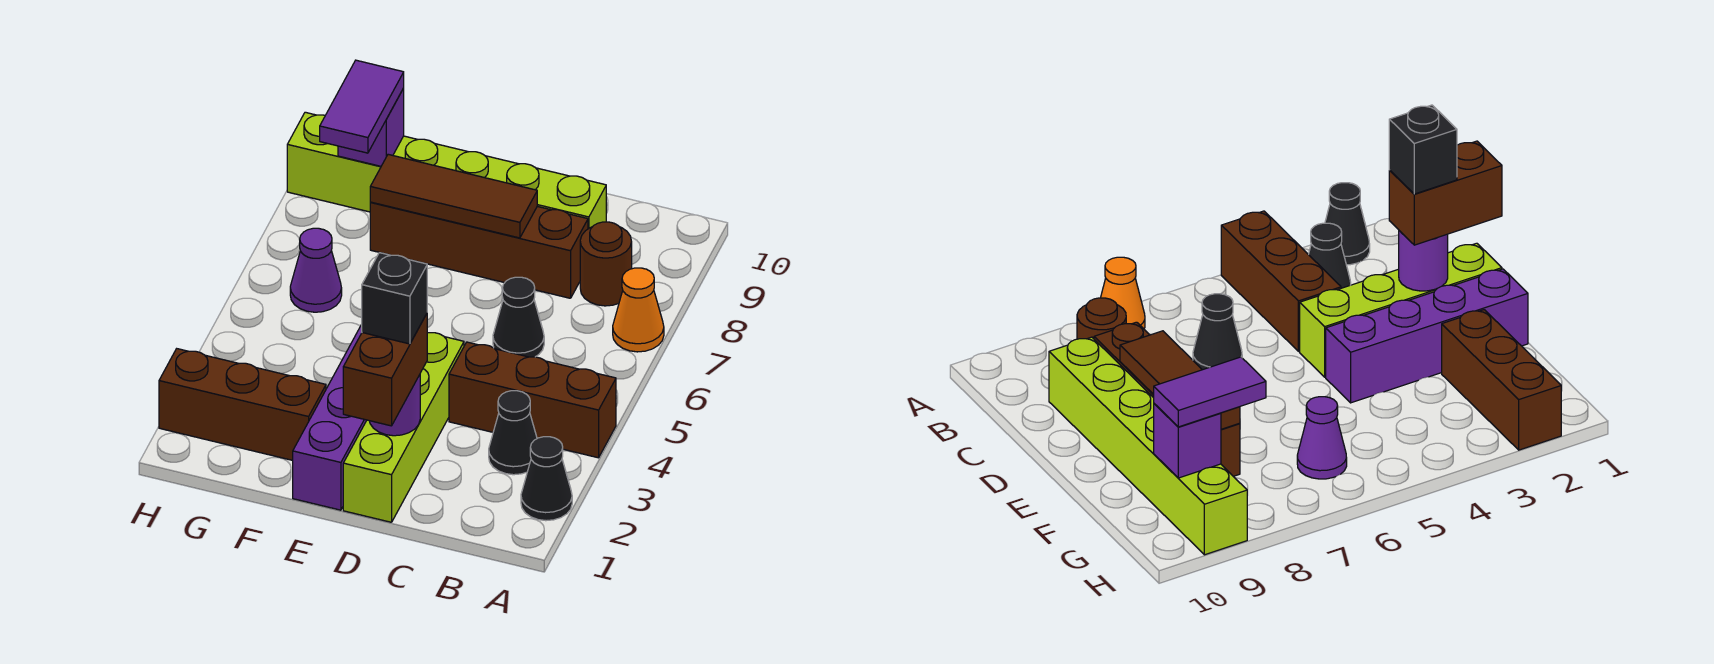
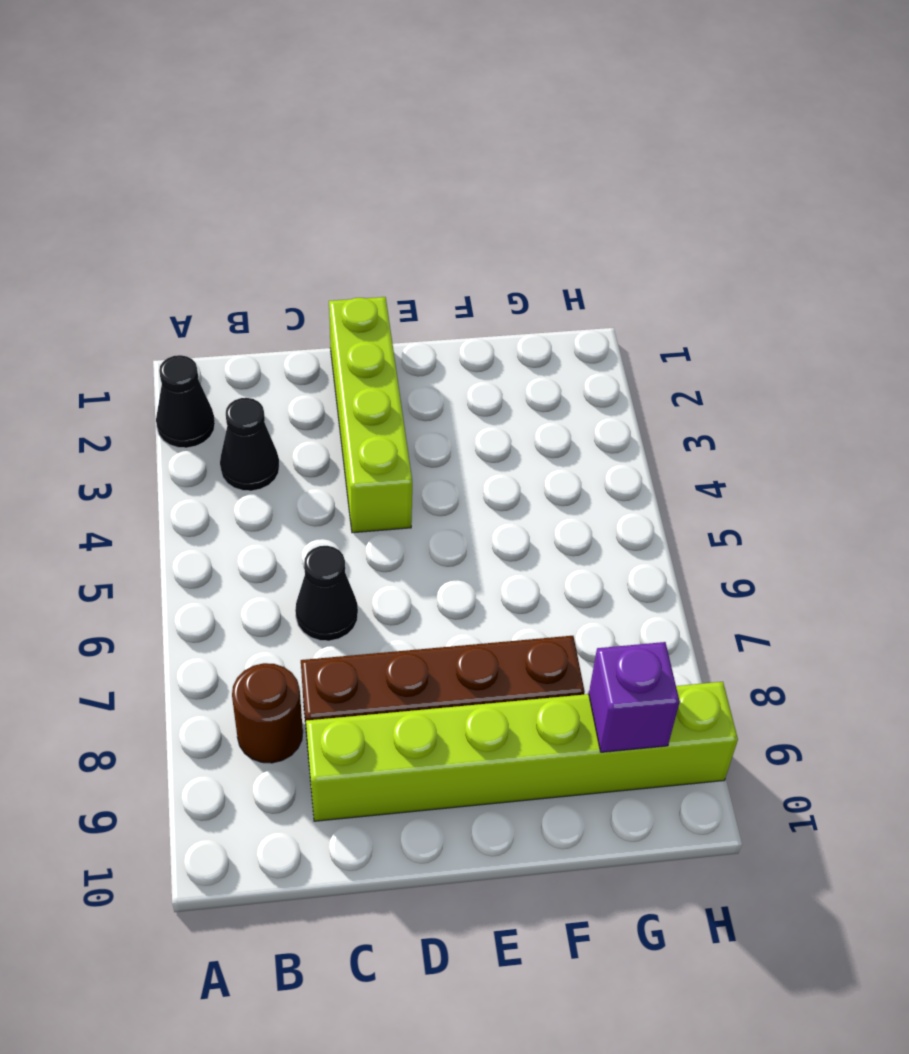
none -> brown brick A4:C4 level 1
none -> orange cone A7 level 1
none -> purple brick E1:E4 level 1

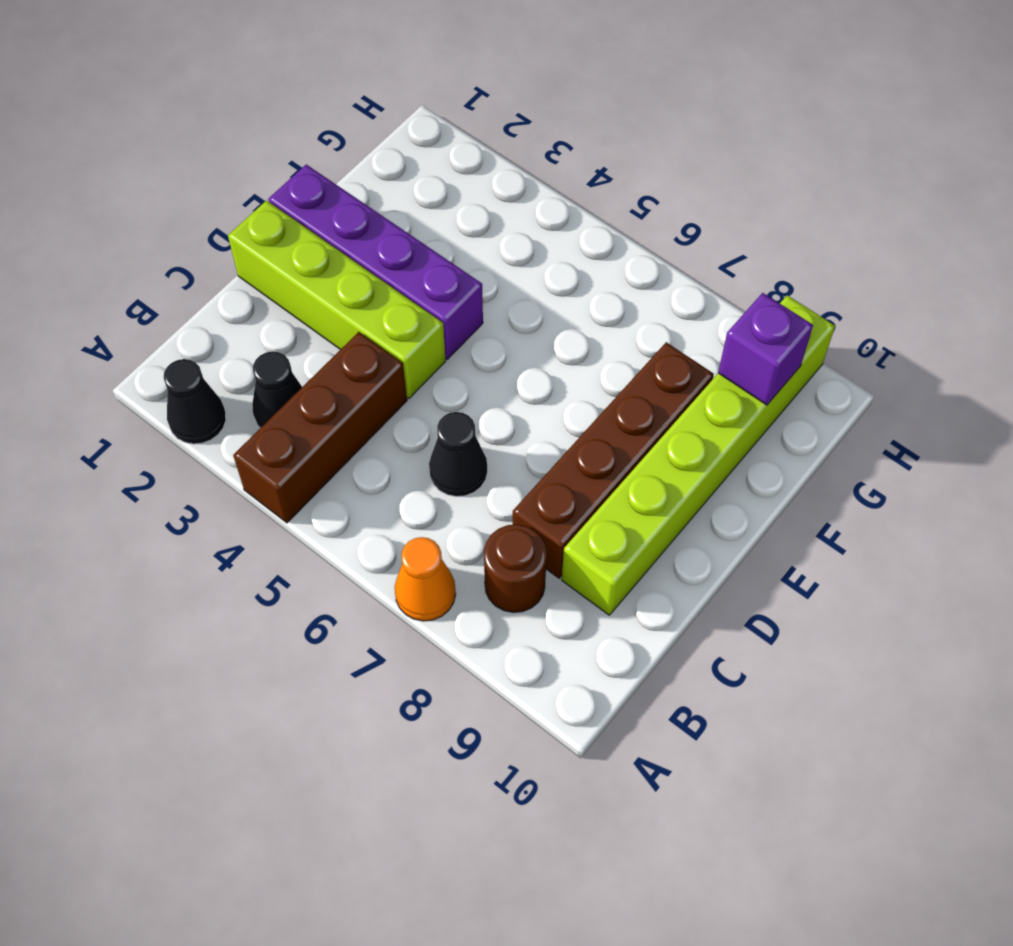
none -> brown brick F2:H2 level 1
none -> purple cone G6 level 1
none -> purple round brick D2 level 2

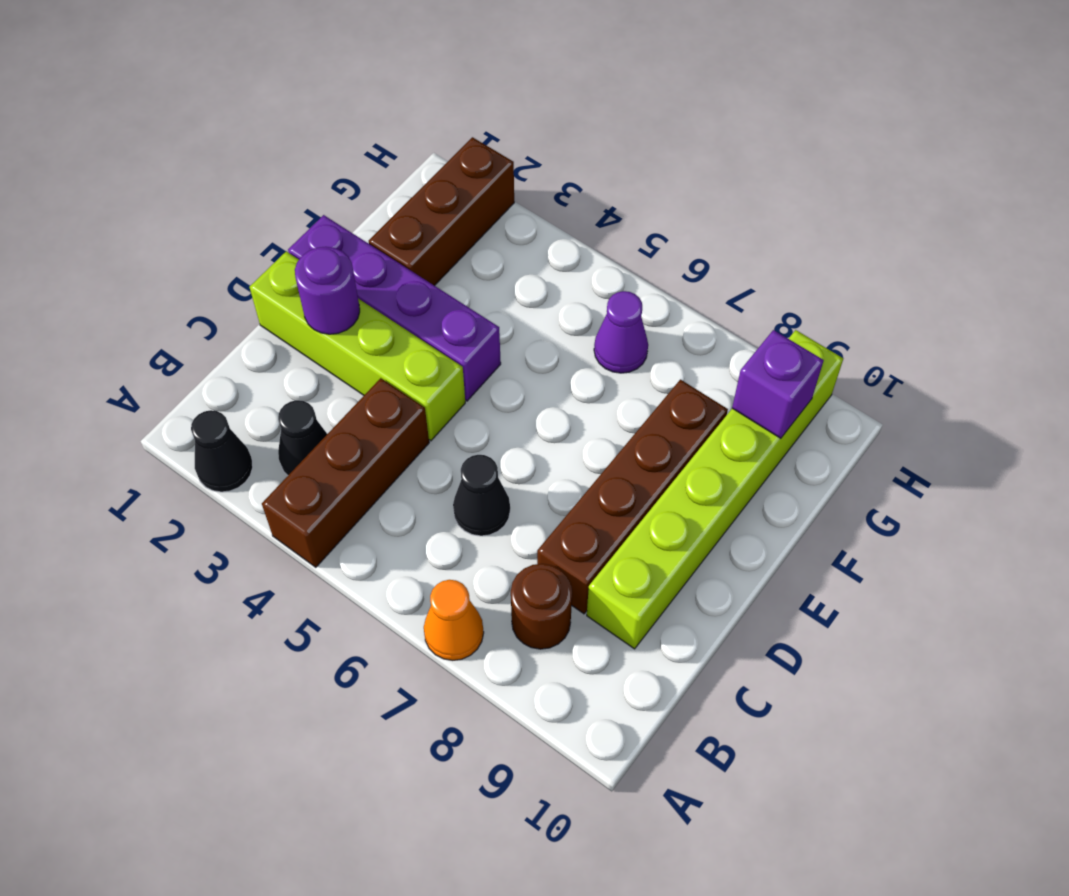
none -> brown tile D8:F8 level 2
none -> brown brick D1:D2 level 3
none -> purple tile G8:G9 level 3

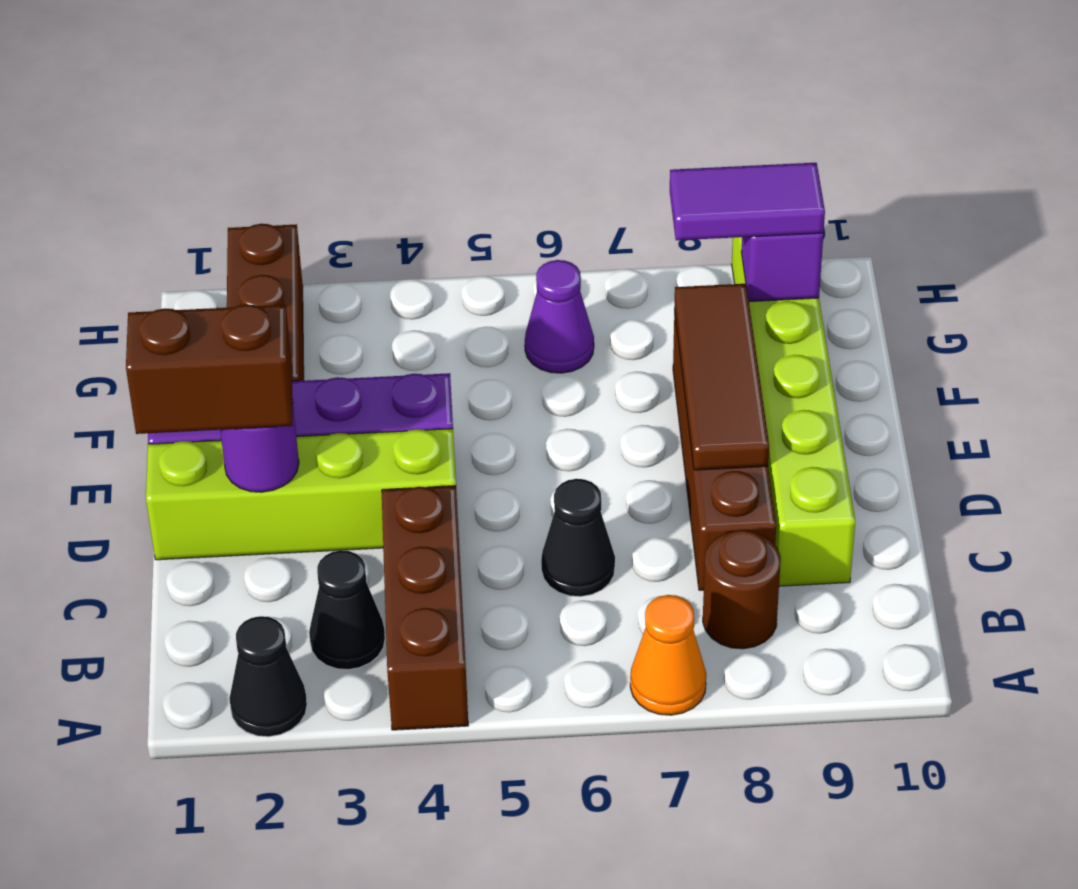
none -> black brick D2 level 4

